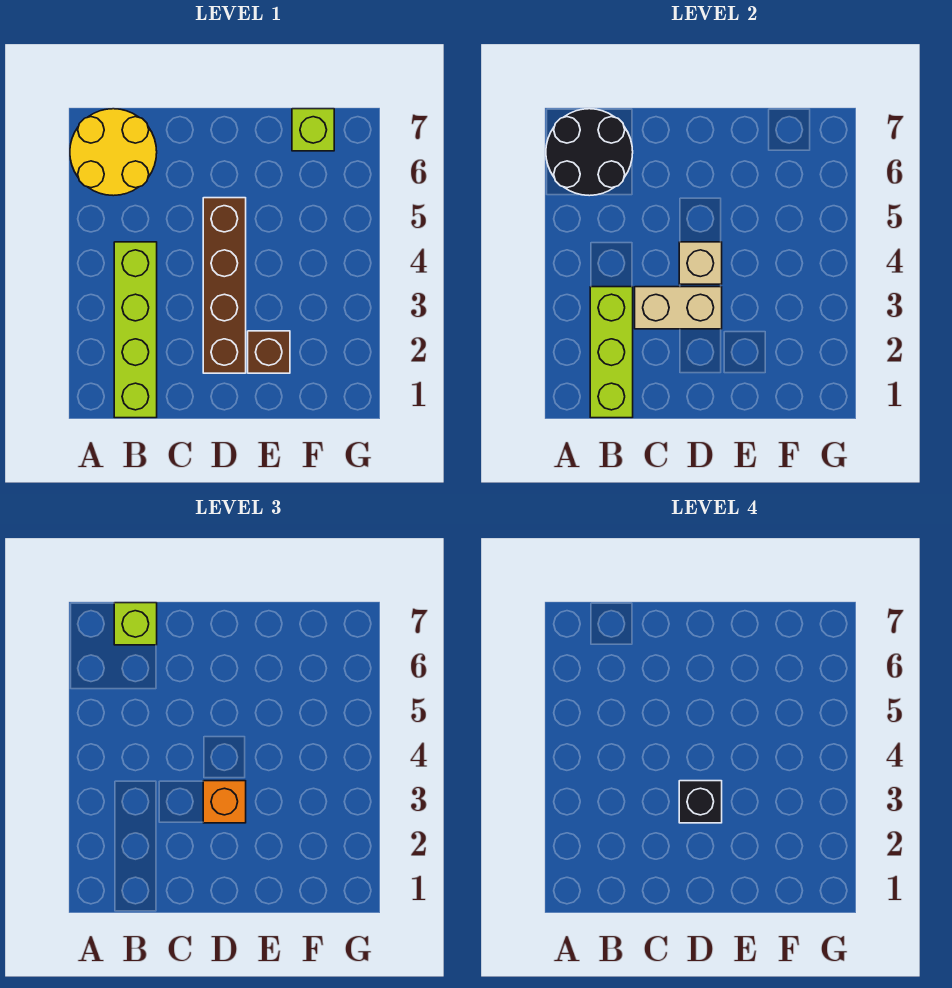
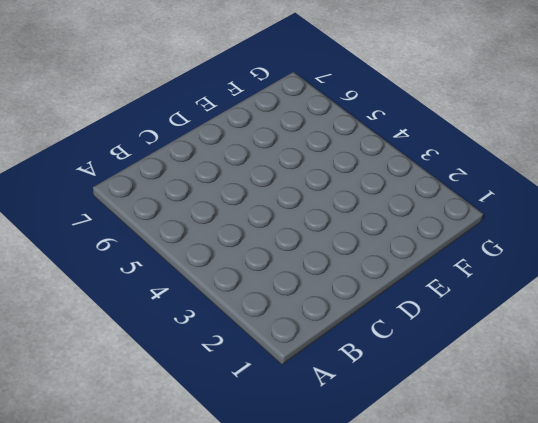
none -> yellow round brick A6:B7 level 1
none -> lime brick B1:B4 level 1
none -> brown brick D2:D5 level 1

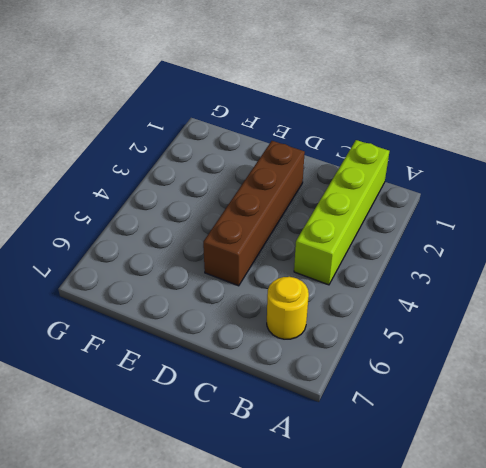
yellow round brick B6 level 1 -> yellow round brick A6:B7 level 1
none -> brown brick E2 level 1
none -> lime brick F7 level 1
none -> black round brick A6:B7 level 2

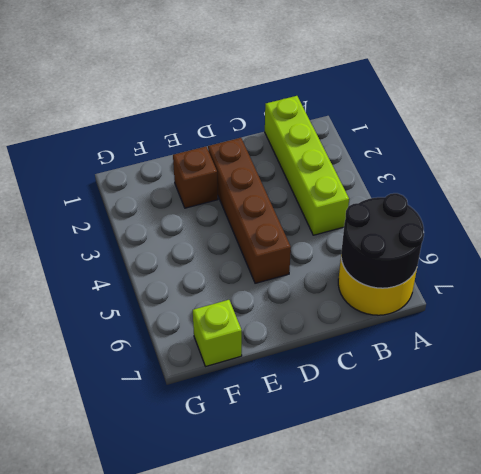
none -> lime brick B1:B3 level 2
none -> tan brick C3:D3 level 2
none -> tan brick D4 level 2

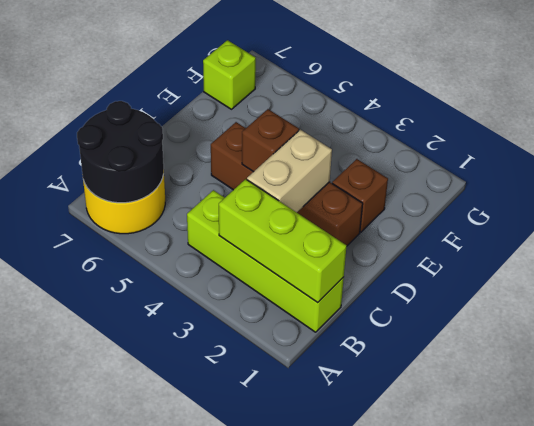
brown brick D4 level 2 -> tan brick D4 level 2
none -> lime brick B7 level 3
none -> orange brick D3 level 3
none -> black brick D3 level 4

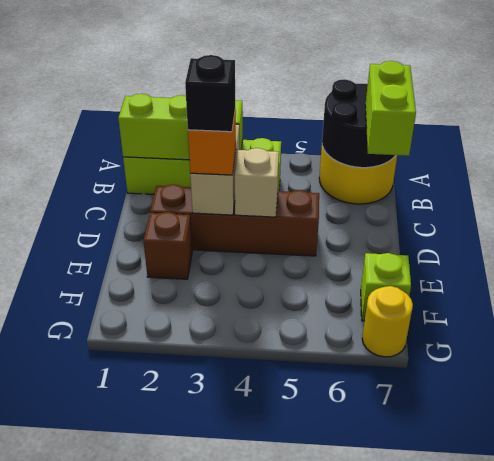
lime brick B7:C7 level 3 -> lime brick B7 level 3
yellow round brick G7 level 1 -> none

